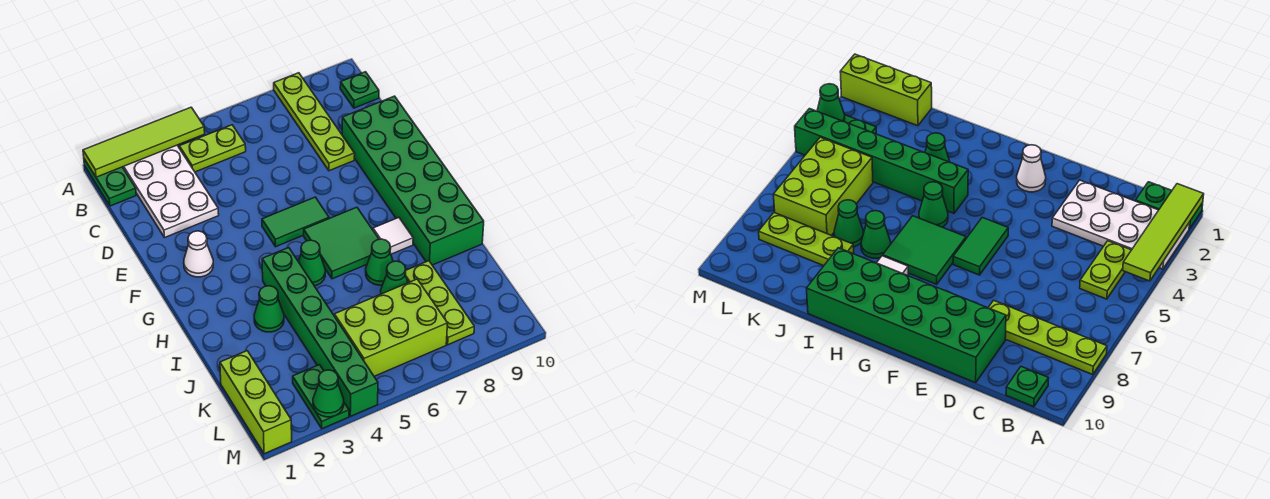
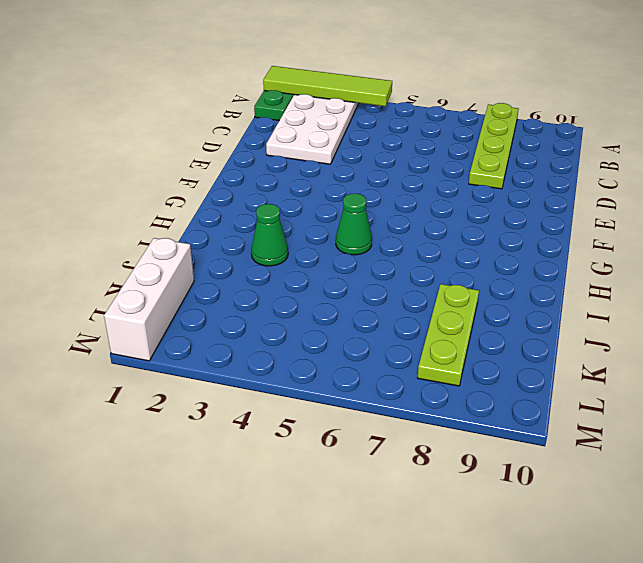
white brick K1:M1 level 1 -> lime brick K1:M1 level 1
none -> lime plate B4:B5 level 1
none -> green plate B10 level 1
none -> green brick D9:I10 level 1

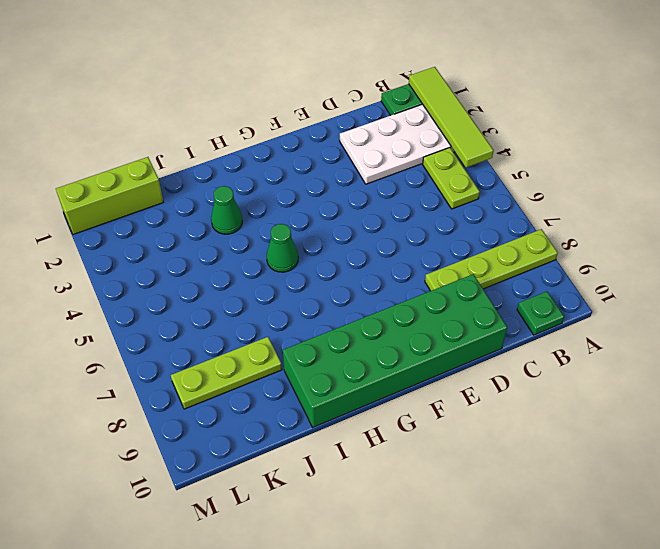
none -> white cone F2 level 1
none -> green tile F5:F6 level 1
none -> green tile G6:H7 level 1

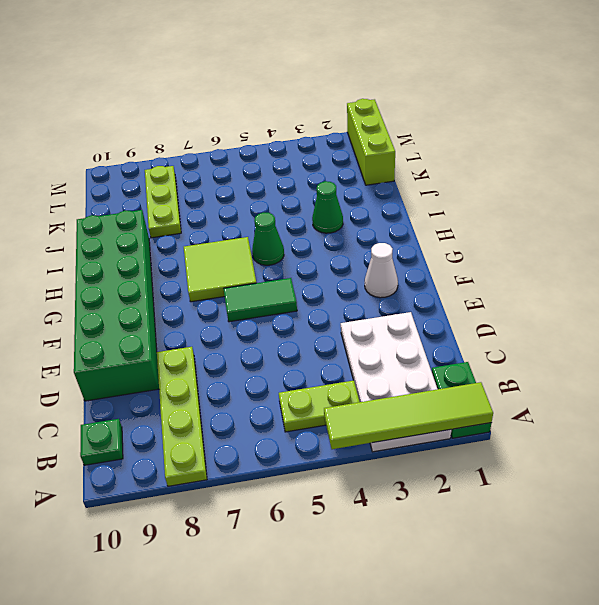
lime tile G6:H7 level 1 -> green tile G6:H7 level 1
none -> green brick H4:M4 level 1
none -> white tile H8 level 1
none -> green cone I7 level 1

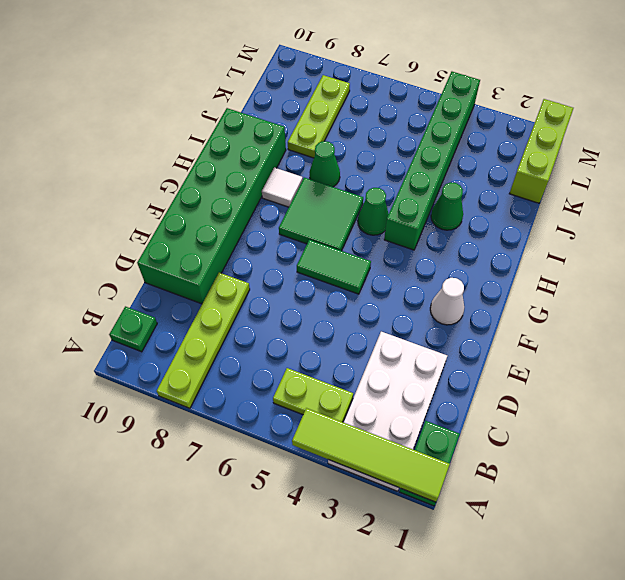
none -> green cone J7 level 1
none -> lime brick K5:L7 level 1
none -> green plate L3:M3 level 1

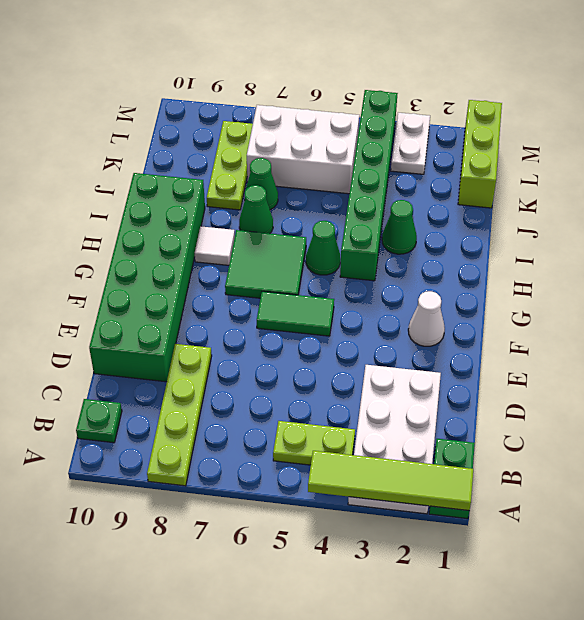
white brick K5:L7 level 1 -> lime brick K5:L7 level 1
white plate L3:M3 level 1 -> green plate L3:M3 level 1
none -> green cone M3 level 2

